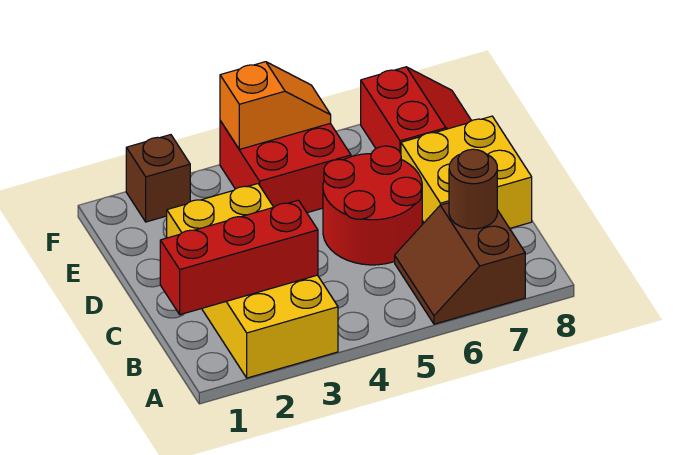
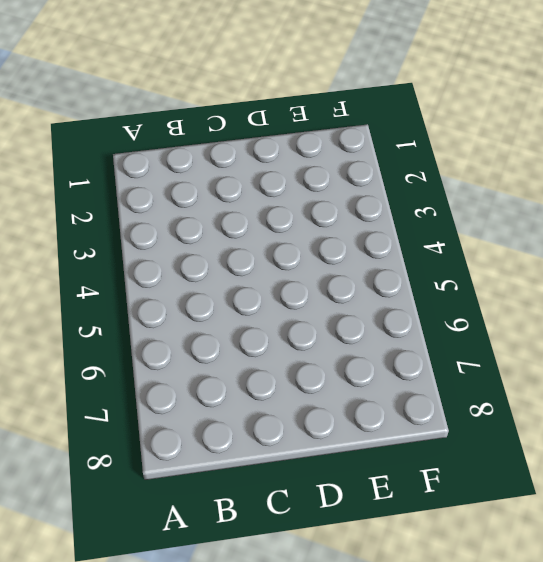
none -> yellow brick A2:D3 level 1
none -> brown slope A6:B7 level 1 top 7

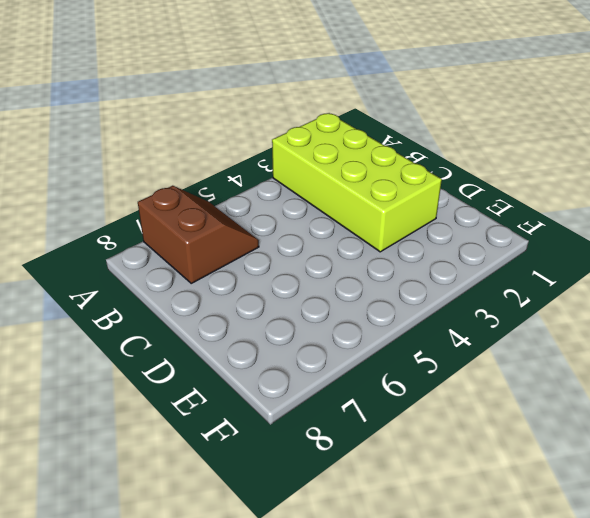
lime brick A2:D3 level 1 -> yellow brick A2:D3 level 1
none -> red round brick C5:D6 level 1
none -> yellow brick C7:D8 level 1

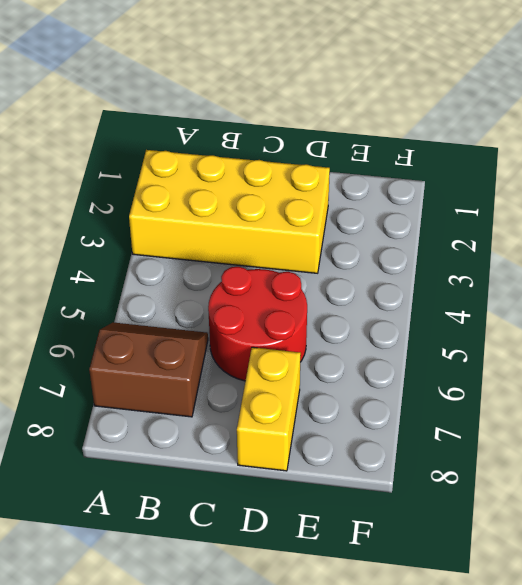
yellow brick D7:D8 level 1 -> yellow brick C7:D8 level 1
none -> red brick E4:F5 level 1
none -> red slope E7:F8 level 1 top 7

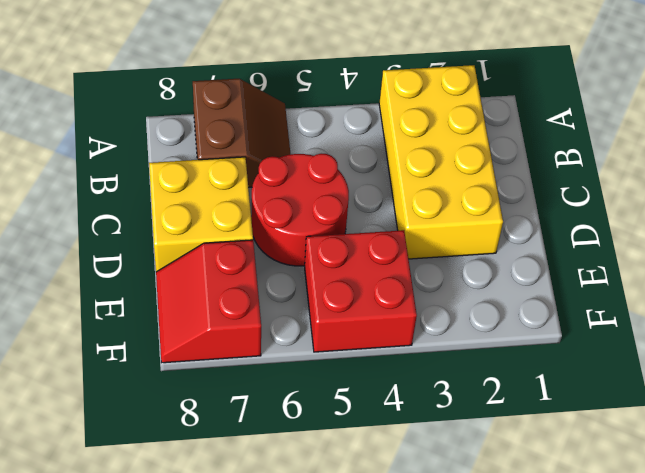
none -> brown brick F2 level 1
none -> red brick B1:B3 level 2

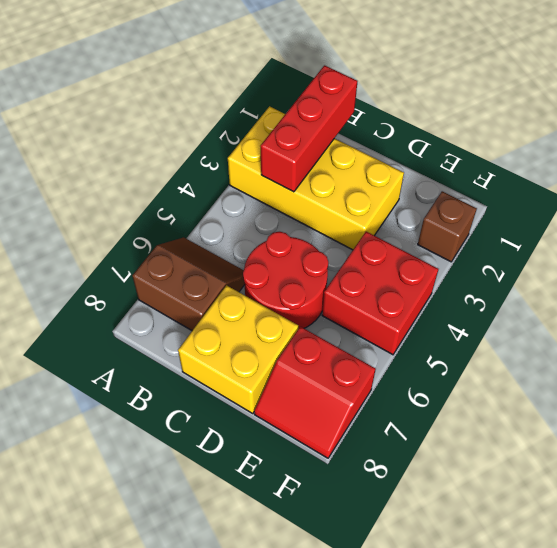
none -> brown round brick B7 level 2
none -> orange slope F4:F5 level 2 top 4

